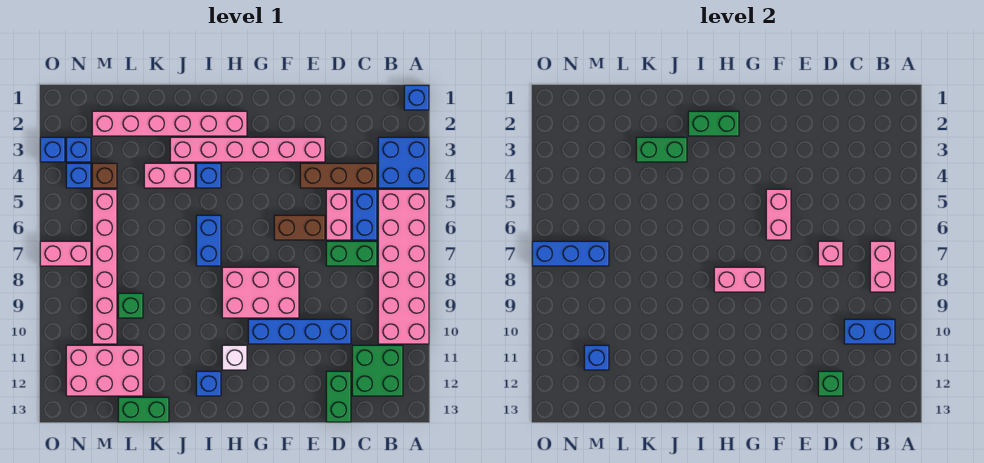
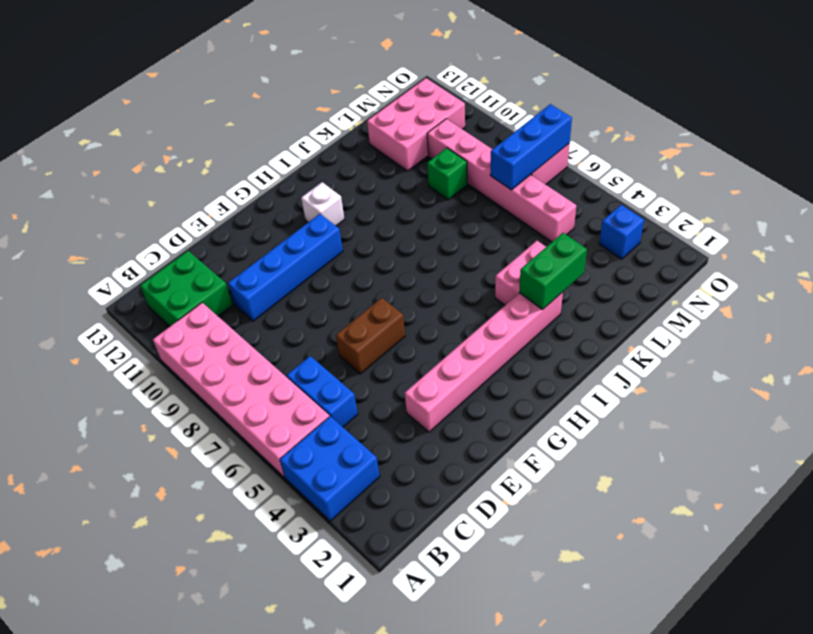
none -> blue brick A1 level 1
none -> brown brick C4:E4 level 1
none -> green brick C7:D7 level 1
none -> pink brick D5:D6 level 1

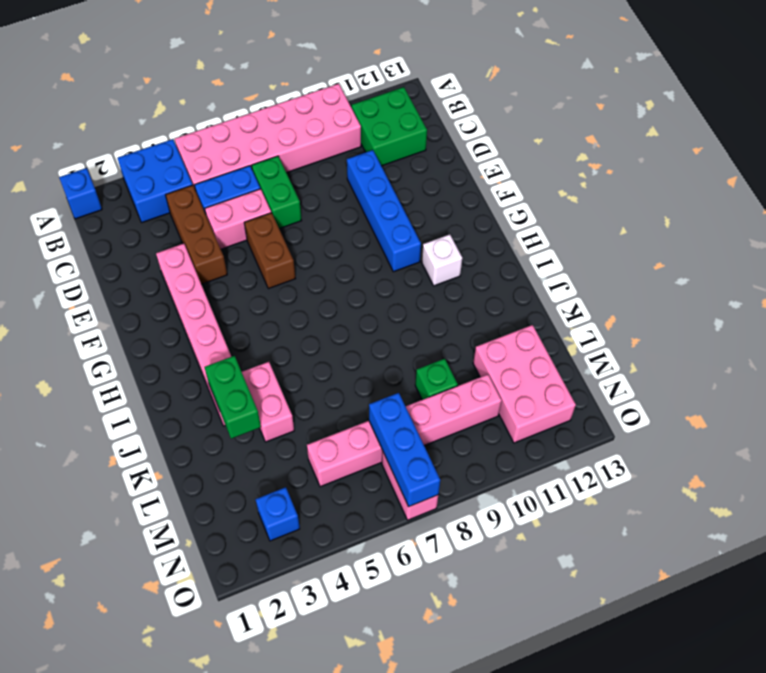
none -> green brick D12:D13 level 1
none -> pink brick F8:H9 level 1
none -> pink brick H2:M2 level 1
none -> blue brick I4 level 1

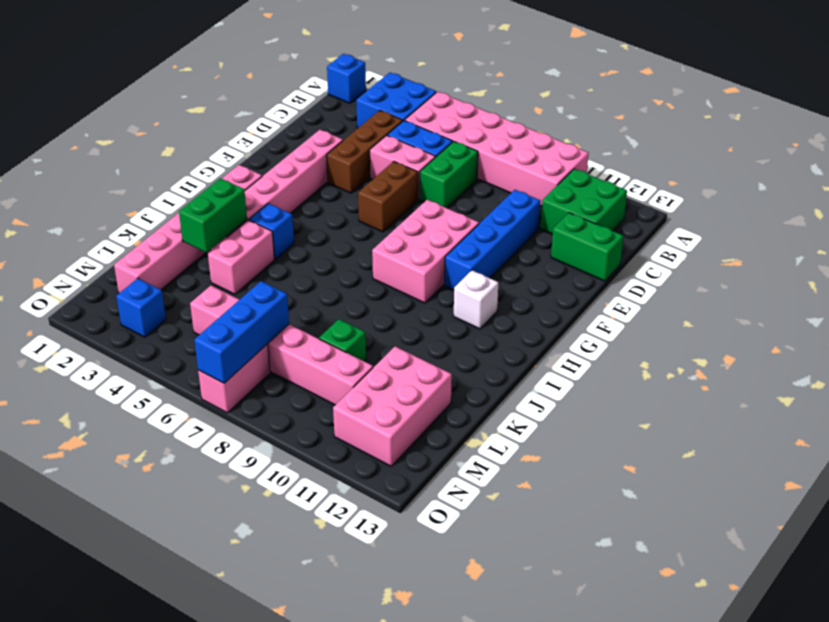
none -> blue brick I6:I7 level 1
none -> blue brick I12 level 1
none -> green brick K13:L13 level 1
none -> brown brick M4 level 1

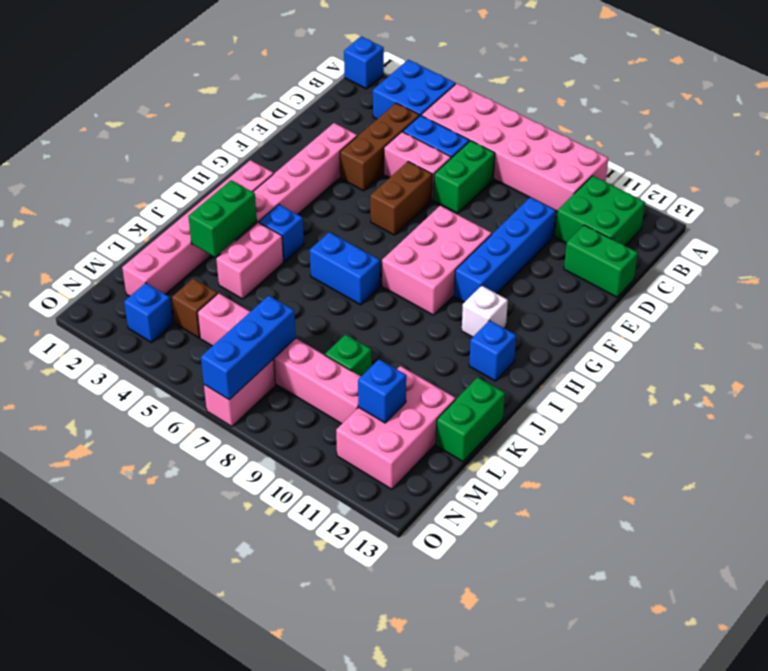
none -> blue brick N4 level 1
none -> blue brick O3 level 1
none -> pink brick B7:B8 level 2
none -> blue brick B10:C10 level 2

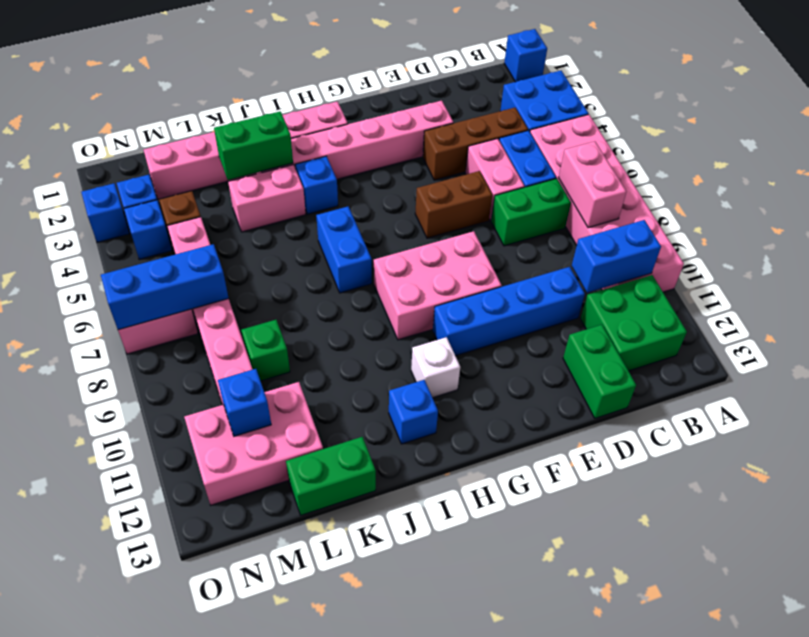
none -> pink brick D7 level 2
none -> green brick D12 level 2
none -> pink brick F5:F6 level 2
none -> pink brick G8:H8 level 2

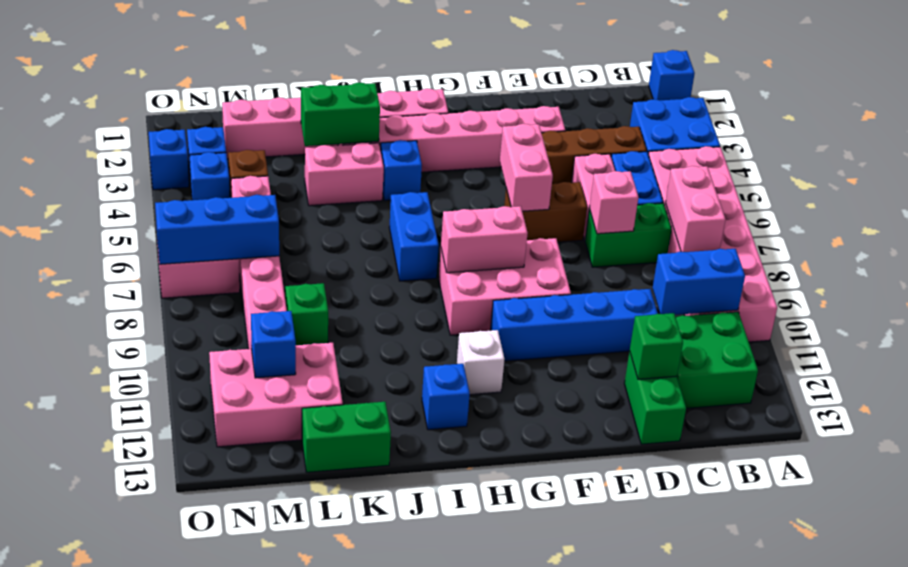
none -> green brick H2:I2 level 2

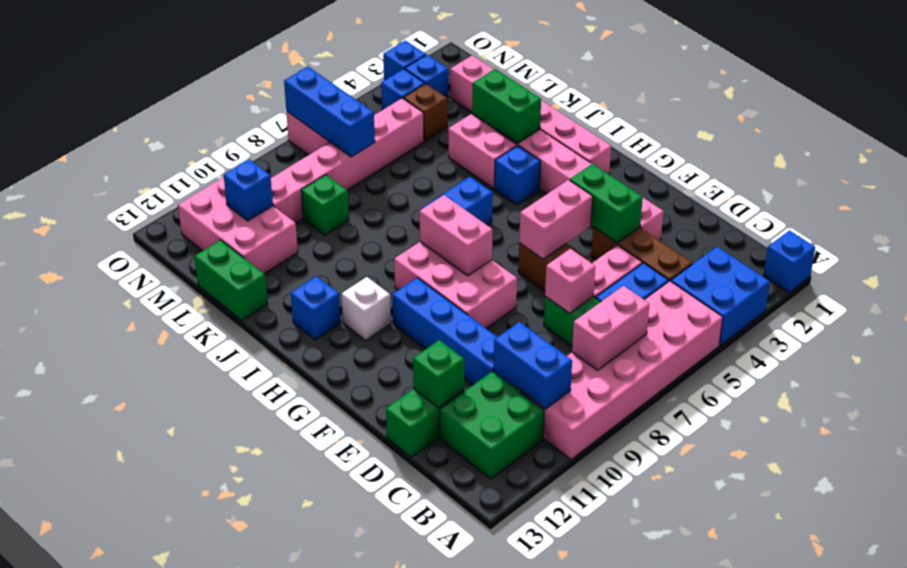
green brick E4:F4 level 2 -> green brick H2:I2 level 2

